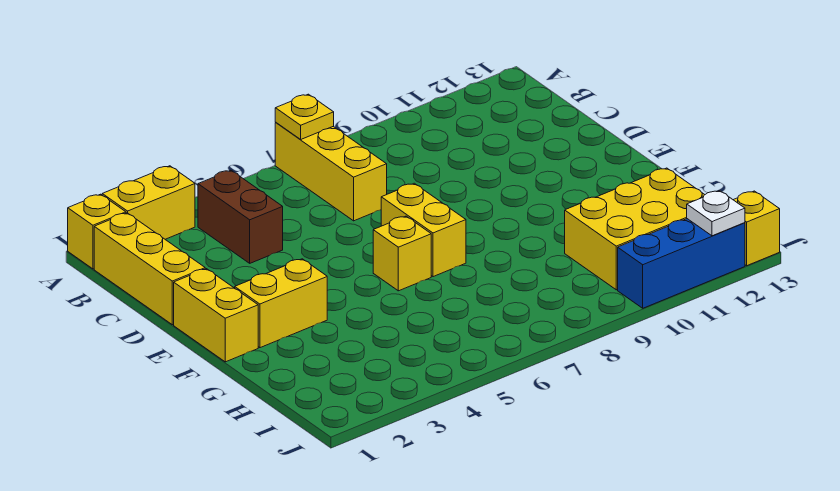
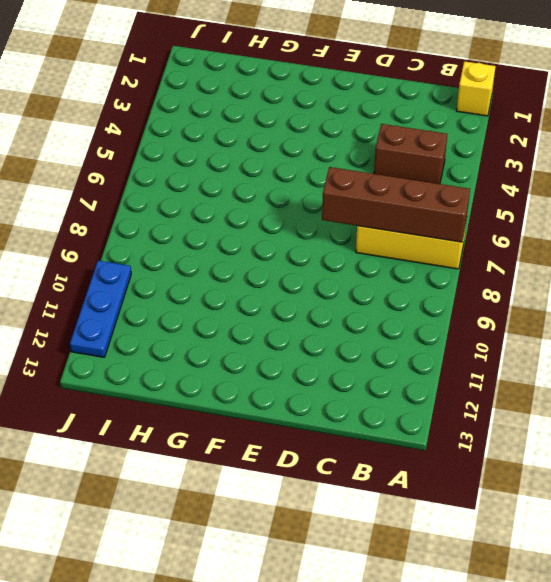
brown brick A7:D7 level 2 -> yellow plate A7 level 2
blue plate J10:J12 level 1 -> blue brick J10:J12 level 1
none -> yellow brick A2:A3 level 1
none -> yellow brick B1:D1 level 1
none -> yellow brick E1:F1 level 1

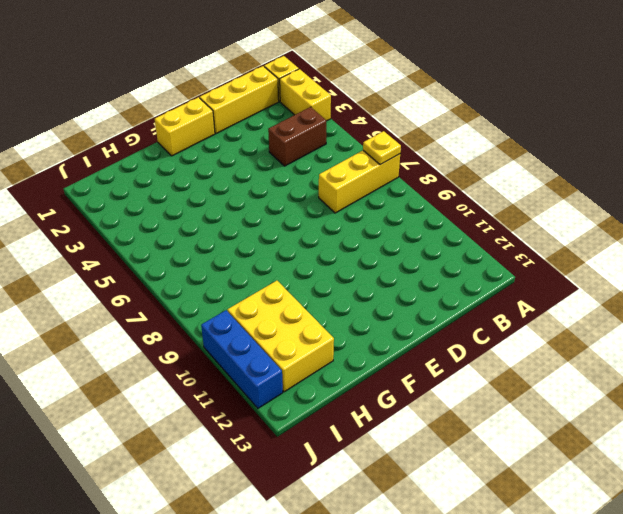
none -> yellow brick E7:F7 level 1
none -> yellow brick F2:F3 level 1
none -> yellow brick F6 level 1

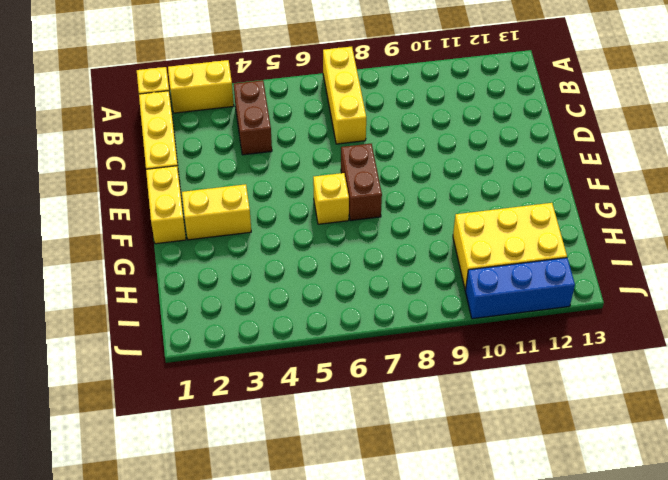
brown brick E7:F7 level 1 -> yellow brick E7:F7 level 1
none -> yellow brick J13 level 1
none -> yellow plate A7 level 2
none -> white plate J12 level 2

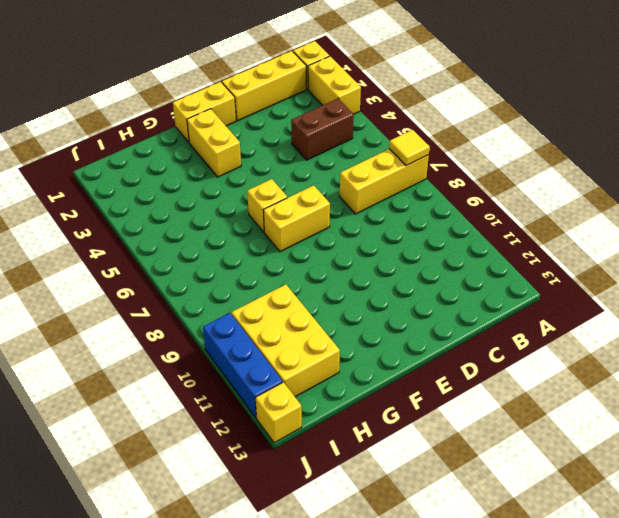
yellow tile A7 level 2 -> yellow plate A7 level 2
none -> white plate J12 level 2

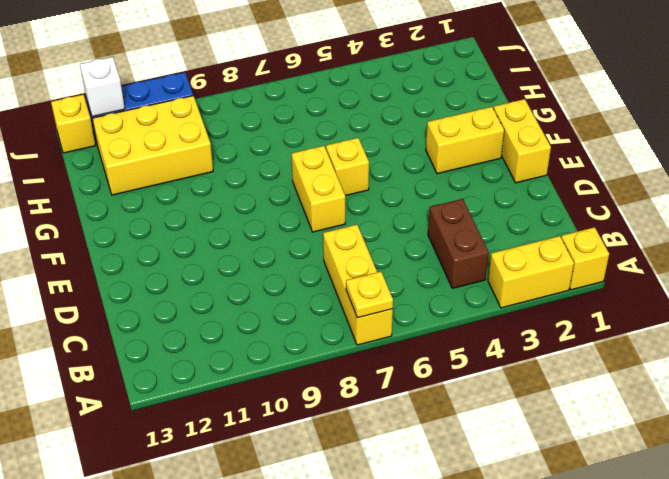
white brick J12 level 2 -> white plate J12 level 2
none -> yellow brick B1:D1 level 1

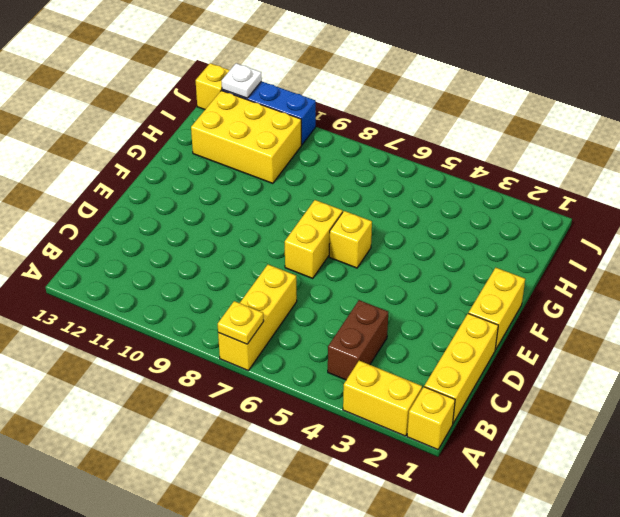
none -> yellow brick F2:F3 level 1

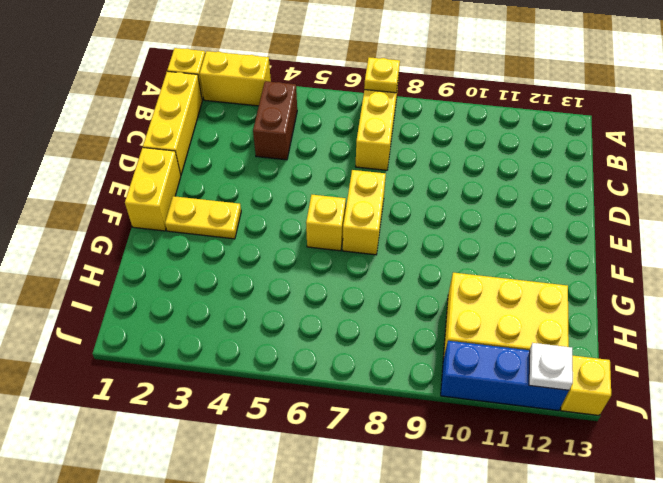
yellow plate F2:F3 level 1 -> yellow brick F2:F3 level 1

